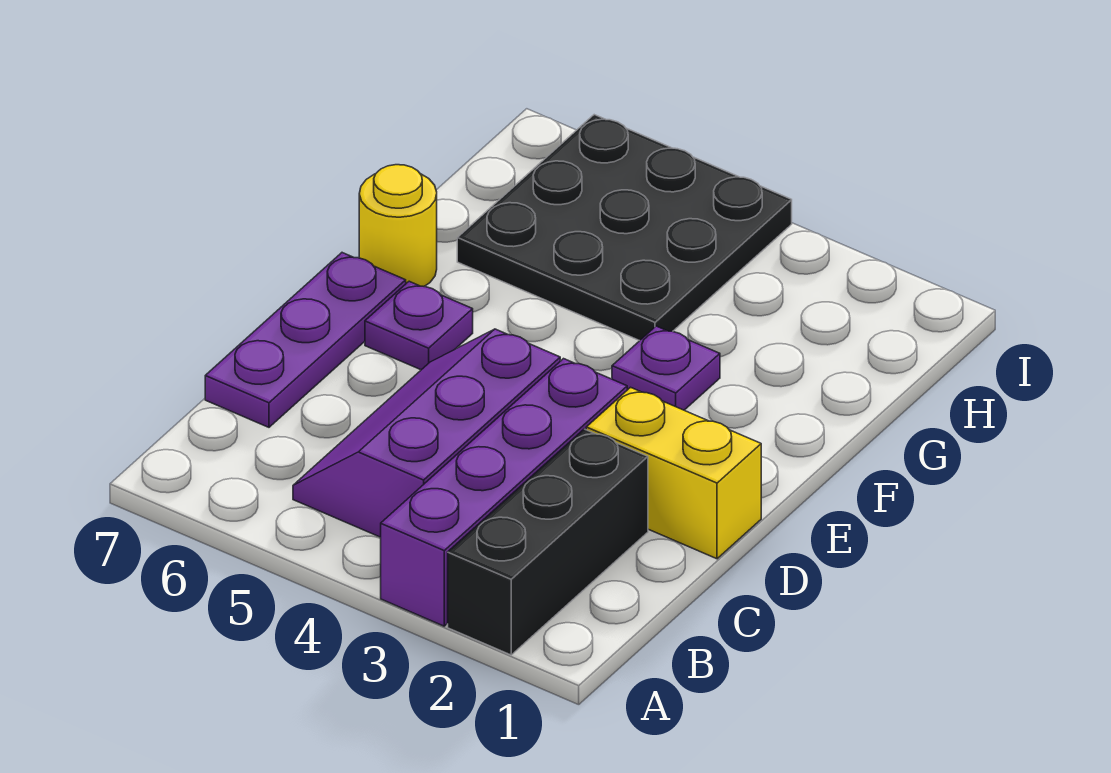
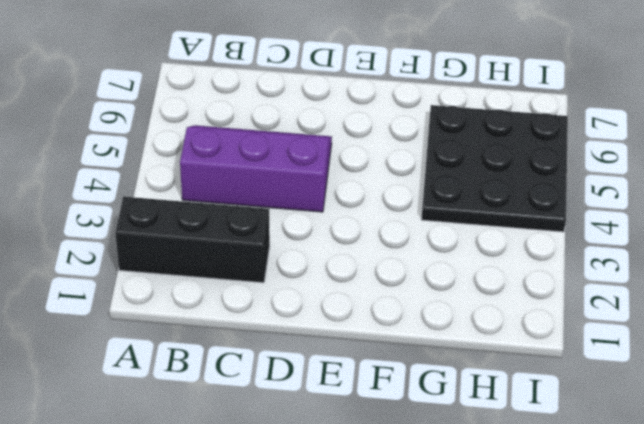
none -> purple brick A3:D3 level 1
none -> purple plate C7:E7 level 1

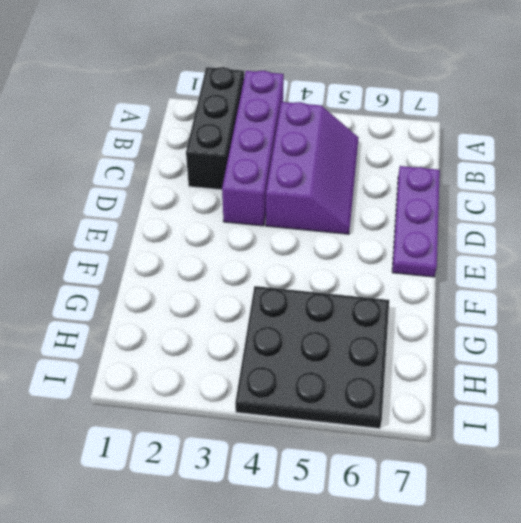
none -> yellow brick D1:D2 level 1
none -> purple plate E6 level 1

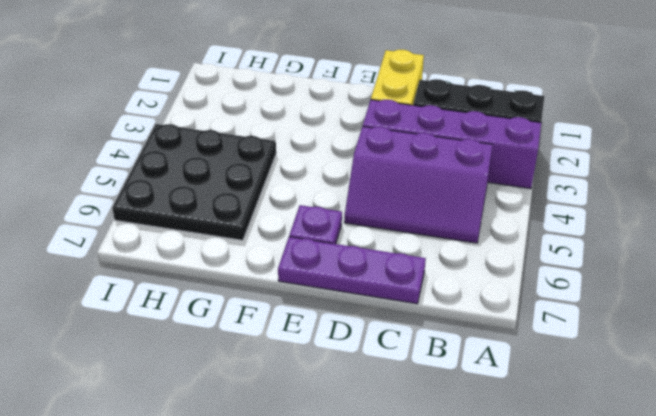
none -> purple plate F3 level 1
none -> yellow round brick F7 level 1

